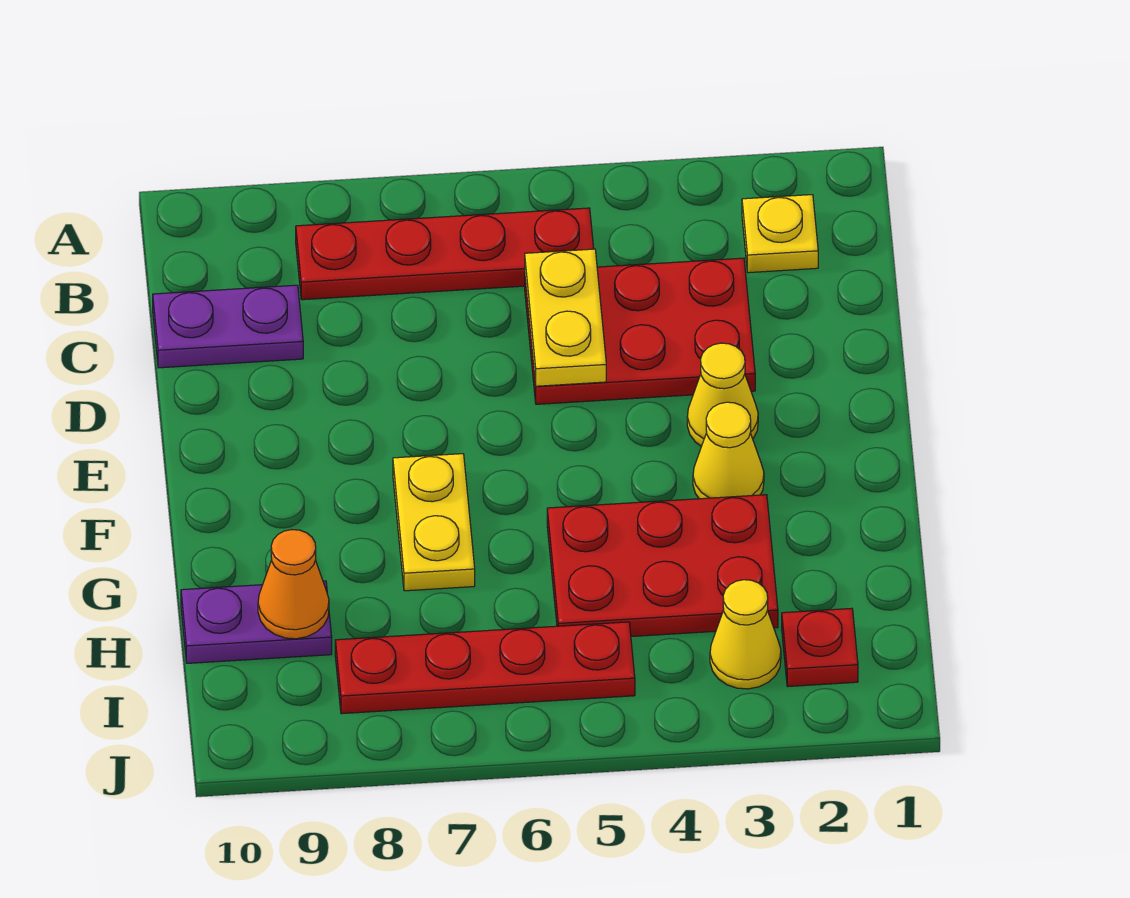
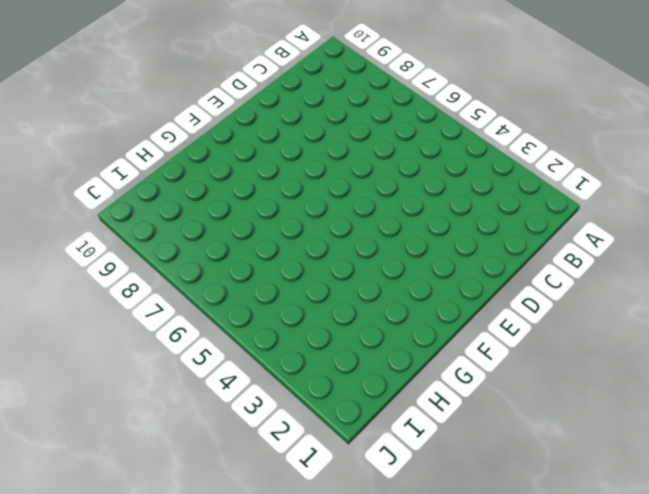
none -> yellow plate B2 level 1
none -> red plate B5:B8 level 1
none -> red plate C3:D5 level 1

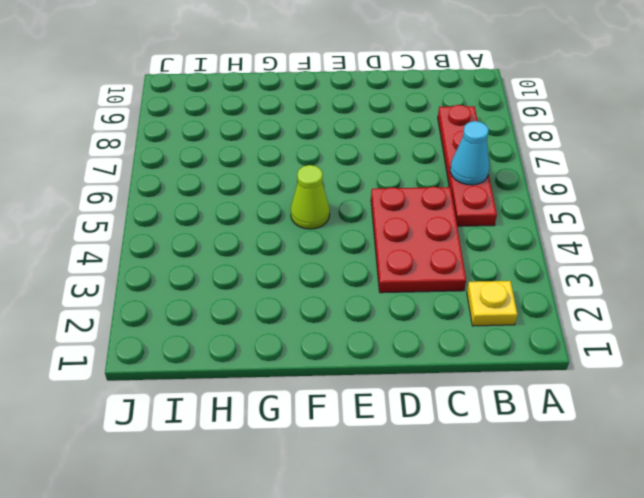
cyan cone B6 level 2 -> none
lime cone F5 level 1 -> none
none -> purple plate C9:C10 level 1
none -> yellow cone E3 level 1
none -> yellow cone F3 level 1

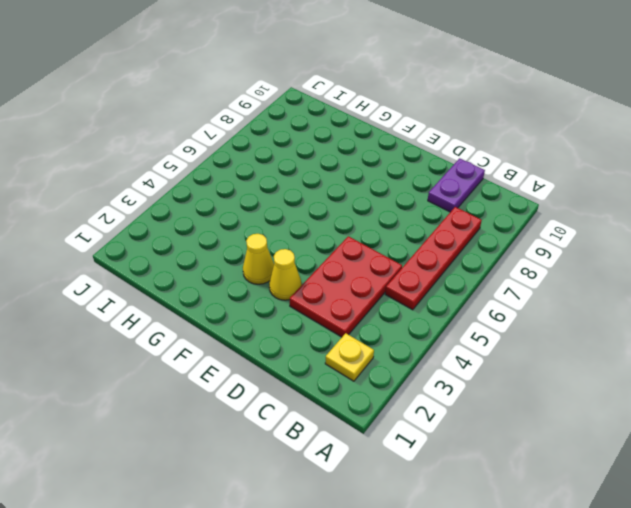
none -> yellow plate F7:G7 level 1
none -> red plate G3:H5 level 1
none -> purple plate H9:H10 level 1

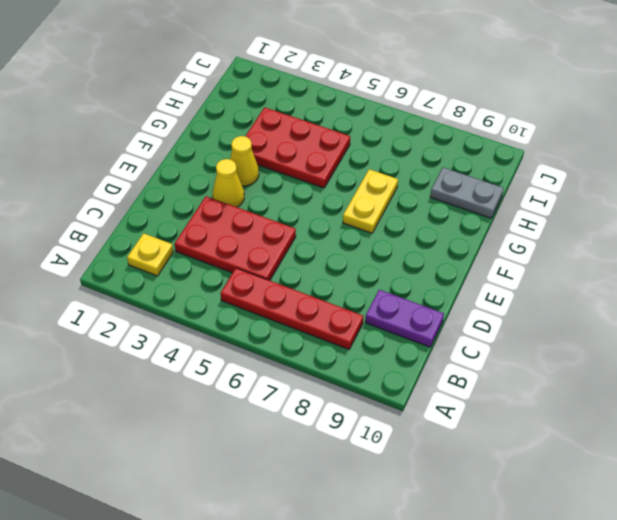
grey plate H9:H10 level 1 -> purple plate H9:H10 level 1
none -> red plate I2 level 1
none -> yellow cone I3 level 1
none -> red plate I5:I8 level 1

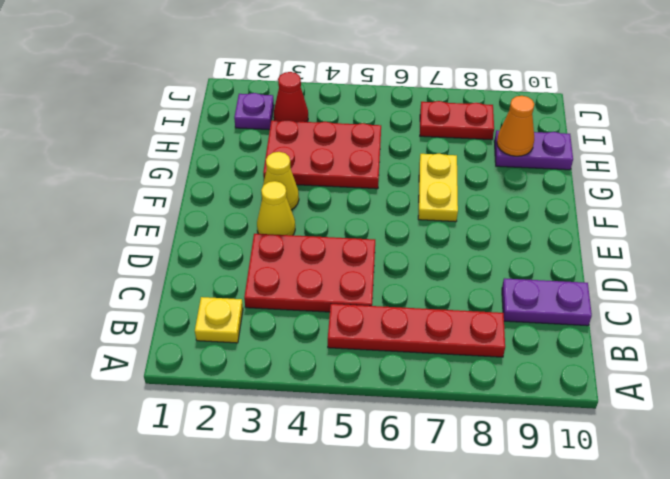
purple plate I2 level 1 -> red plate I2 level 1
red cone I3 level 1 -> yellow cone I3 level 1
red plate I7:I8 level 1 -> red plate I5:I8 level 1
none -> yellow plate C5:D5 level 2

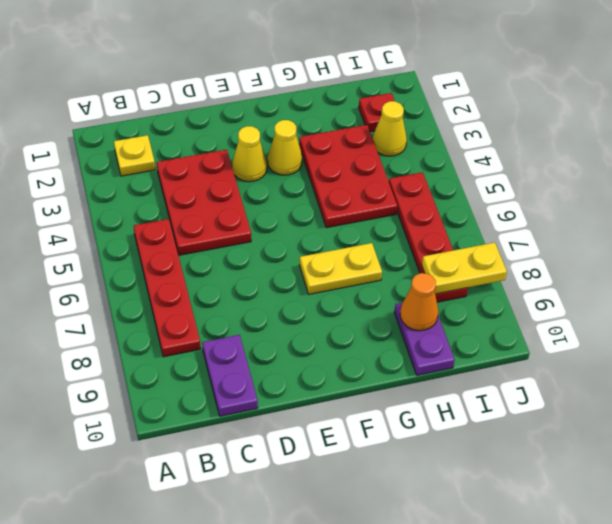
yellow plate I8:J8 level 2 -> yellow plate C5:D5 level 2

